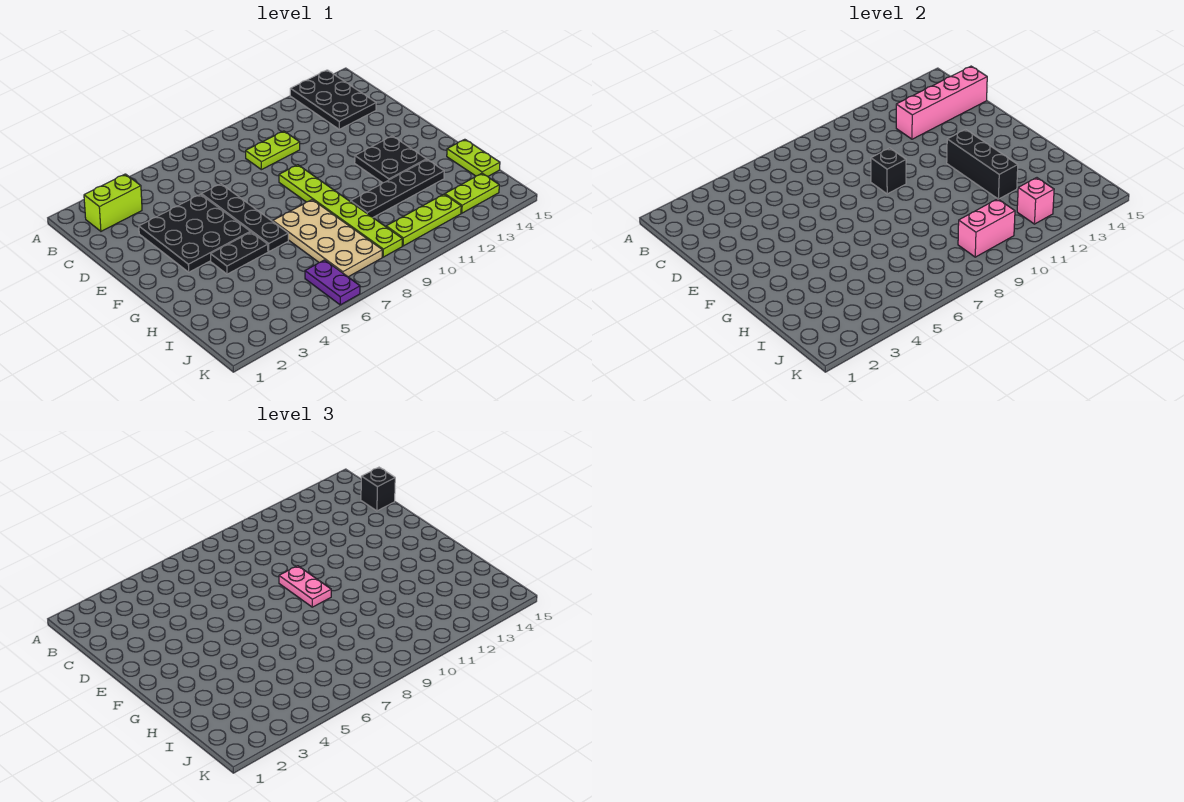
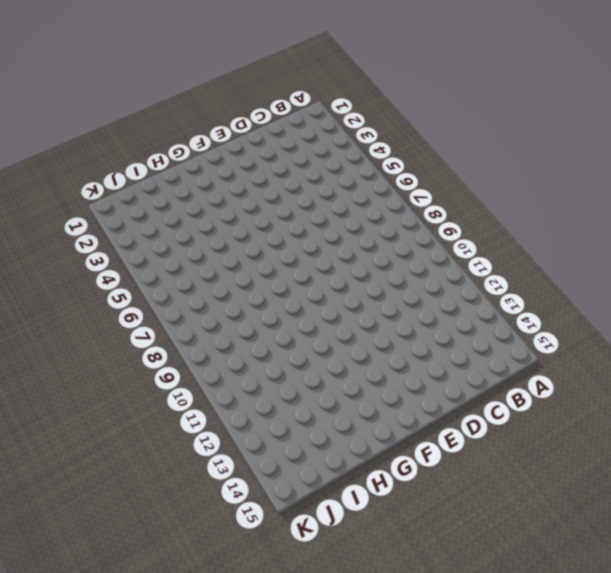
none -> black plate A13:C14 level 1
none -> lime brick B2:B3 level 1
none -> lime plate C9:C10 level 1

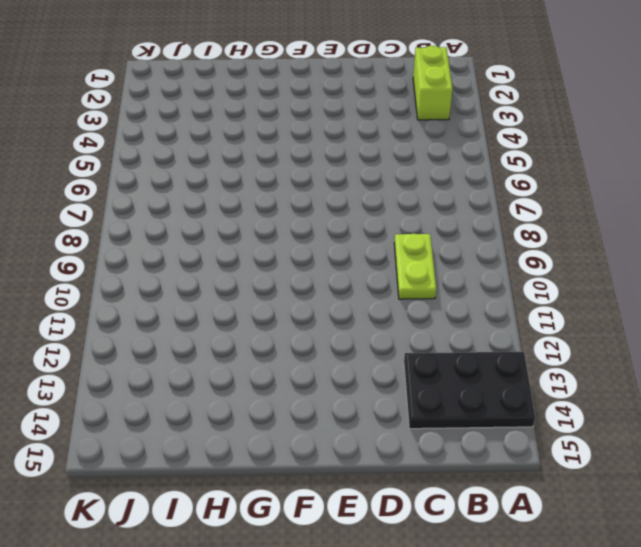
none -> black plate D3:F5 level 1
none -> black plate D6:G6 level 1
none -> lime plate E9:J9 level 1

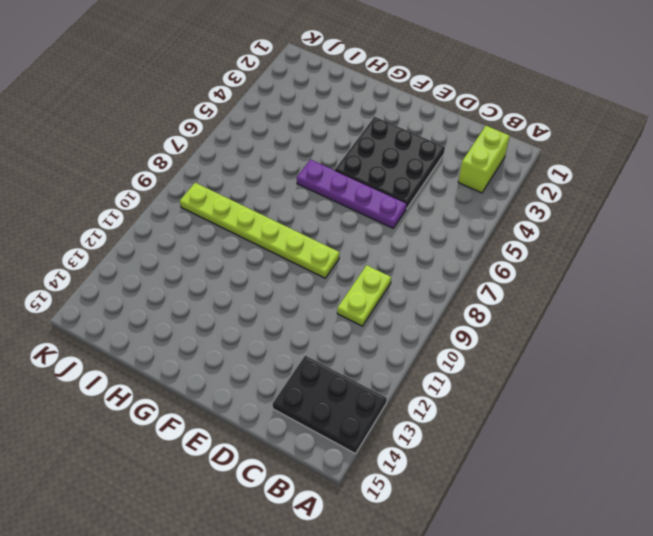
purple plate D6:G6 level 1 -> black plate D6:G6 level 1
none -> black plate F12:G13 level 1
none -> black plate G4:G5 level 1
none -> tan plate G7:J8 level 1

